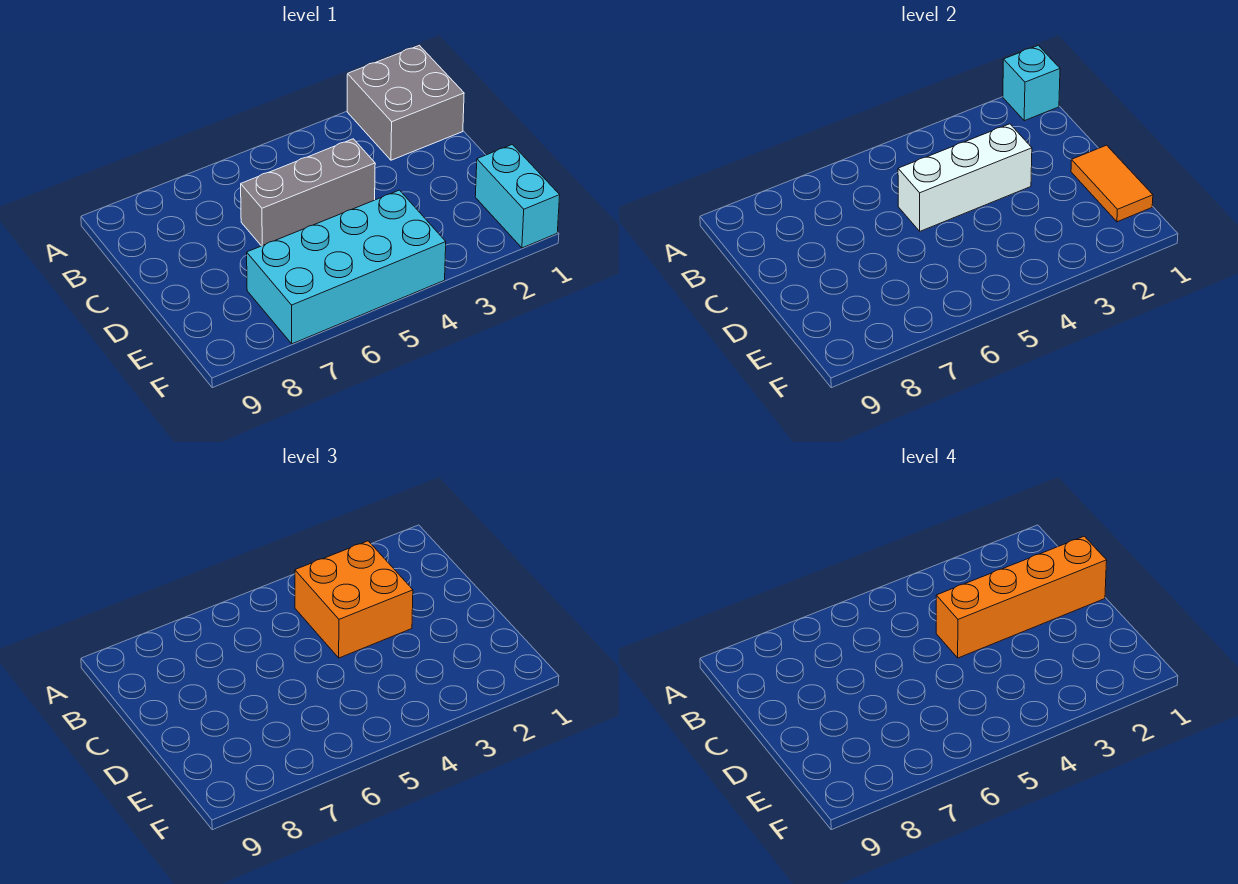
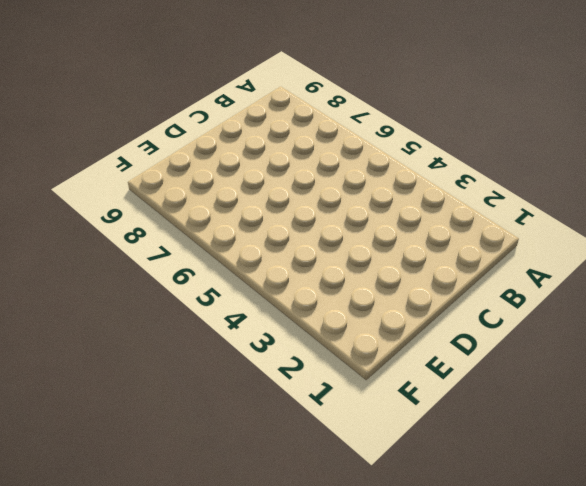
none -> grey brick A1:B2 level 1
none -> grey brick C4:C6 level 1

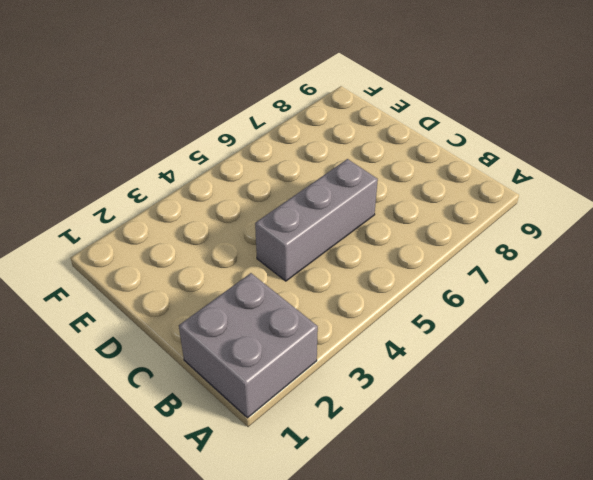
none -> cyan brick E1:F1 level 1
none -> cyan brick E4:F7 level 1

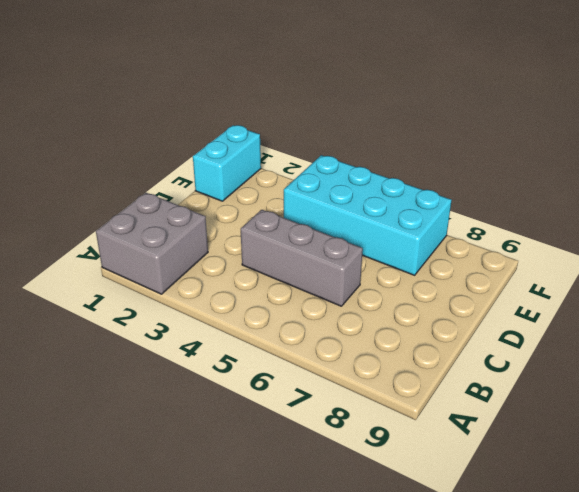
none -> cyan brick A1 level 2
none -> white brick C3:C5 level 2

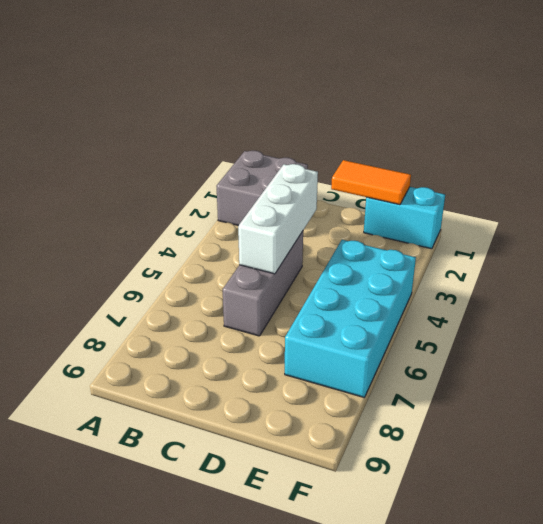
none -> cyan brick A1 level 2
none -> orange brick B3:C4 level 3

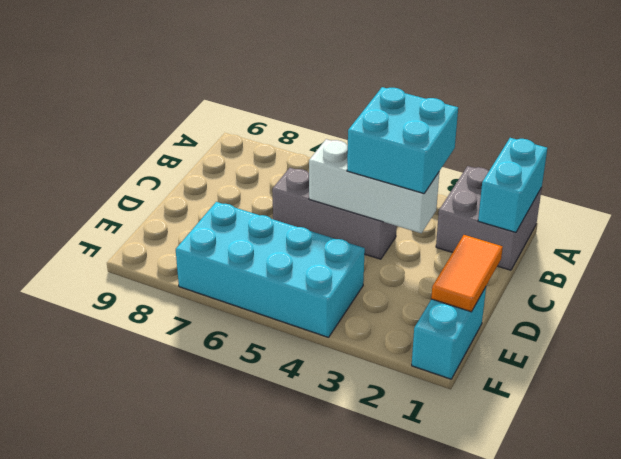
cyan brick A1:B1 level 2 -> cyan brick A1 level 2
cyan brick B3:C4 level 3 -> orange brick B3:C4 level 3
none -> orange brick C1:C4 level 4

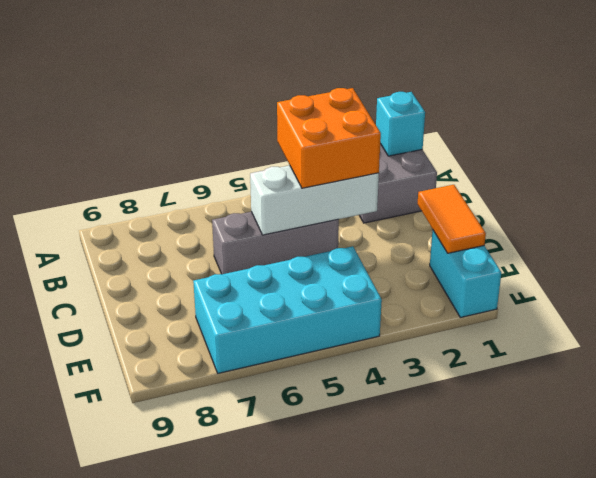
none -> orange brick C1:C4 level 4

